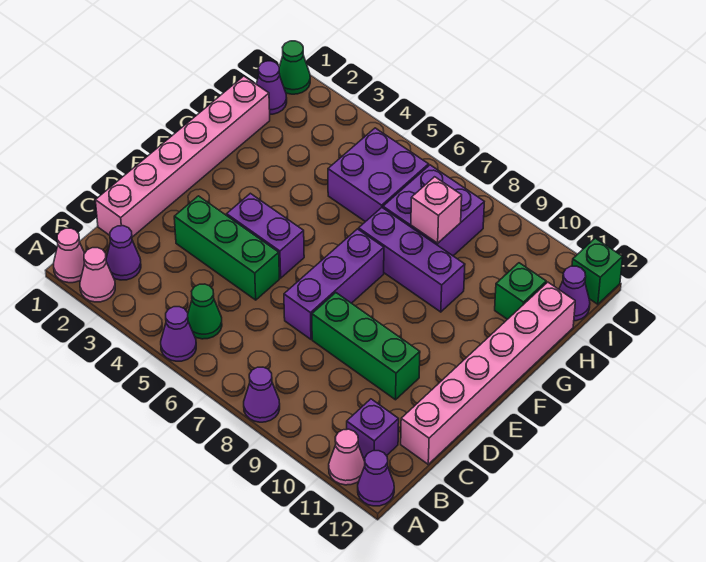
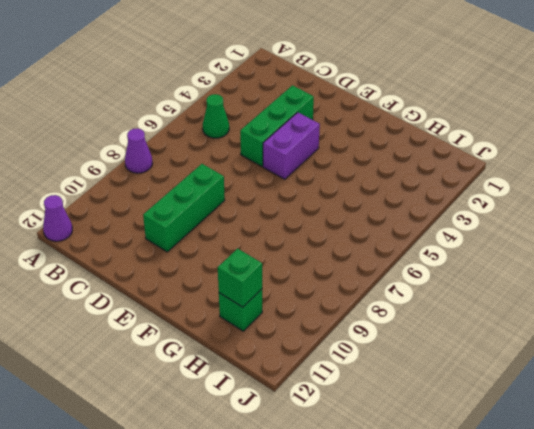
green brick H11 level 2 -> green brick J12 level 1
none -> pink cone A1 level 1
none -> pink cone A2 level 1
none -> purple cone A5 level 1

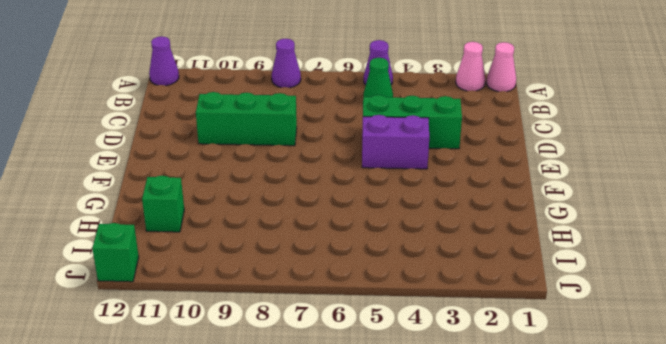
none -> pink cone A11 level 1
none -> purple cone B2 level 1
none -> purple brick B11 level 1

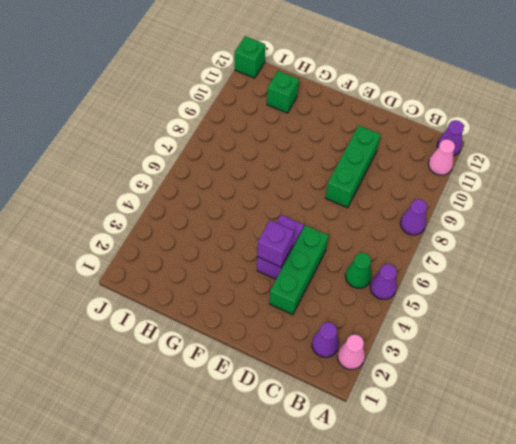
purple brick E4 level 2 -> purple brick B11 level 1
none -> pink cone A1 level 1
none -> pink brick C1:H1 level 1
none -> pink brick C12:H12 level 1

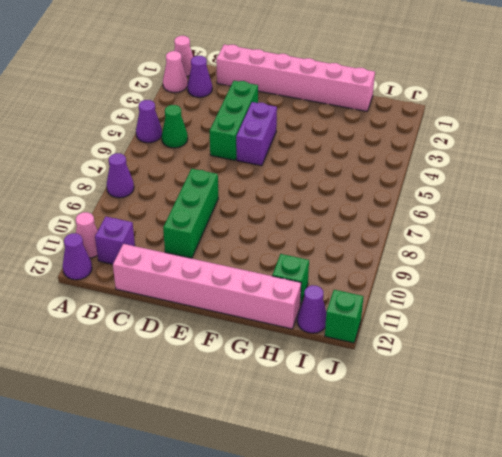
none -> purple brick D7:F7 level 1
none -> purple brick G7:G9 level 1
none -> purple brick H5:I6 level 1

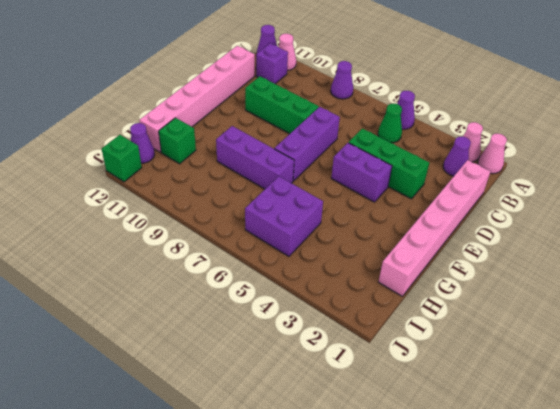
none -> purple brick H7:I8 level 1
none -> purple cone I1 level 1
none -> green cone J1 level 1

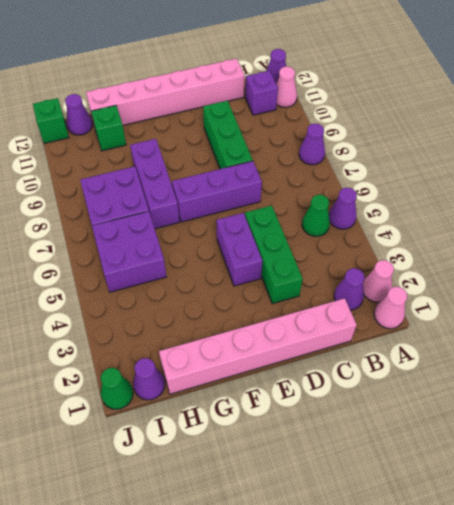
none -> pink brick H8 level 2

